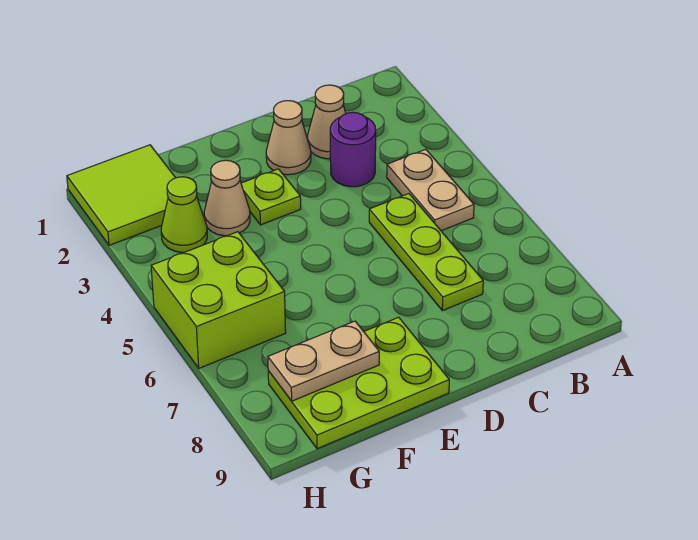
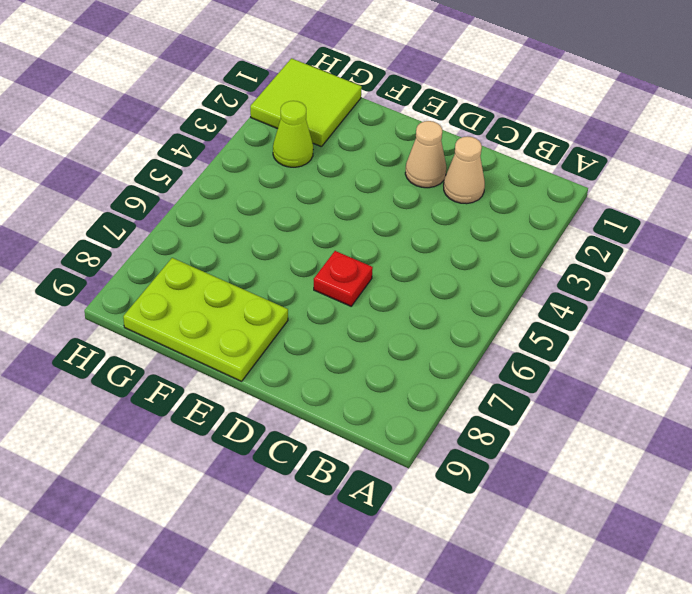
red plate D6 level 1 -> none
none -> tan plate B4:B5 level 1
none -> purple round brick C3 level 1
none -> lime plate C5:C7 level 1

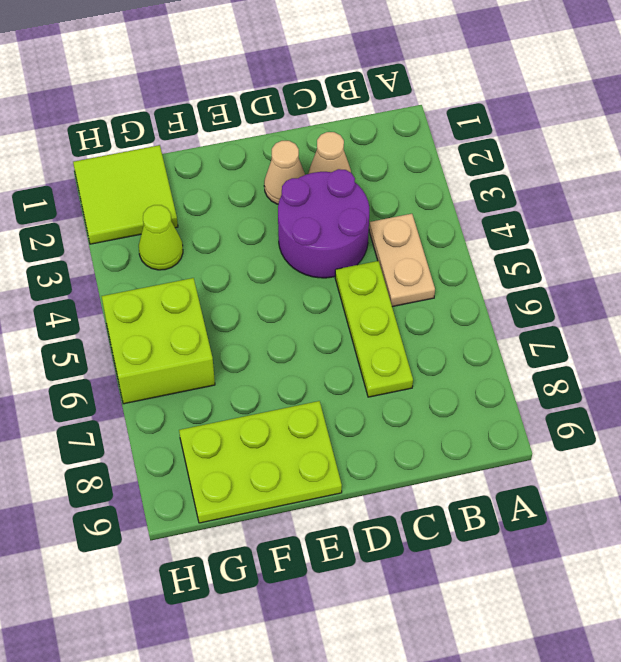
purple round brick C3:D4 level 1 -> purple round brick C3 level 1
none -> lime plate E3 level 1
none -> tan cone F3 level 1
none -> tan plate F8:G8 level 2

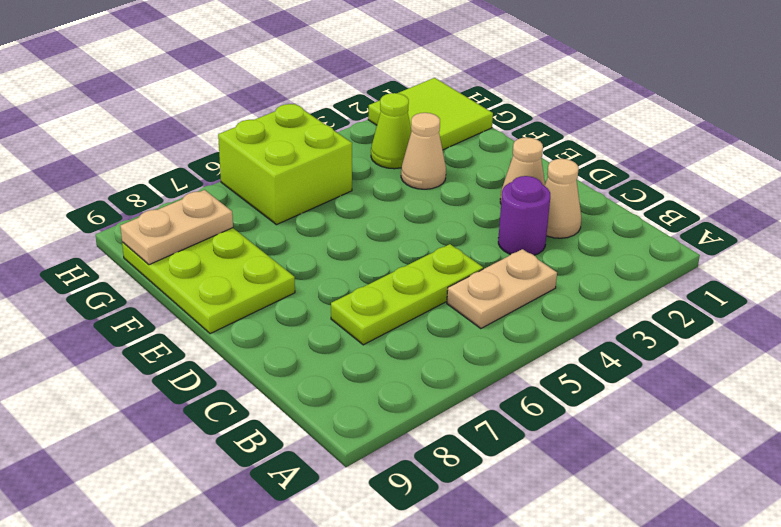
tan plate G8:G9 level 2 -> tan plate F8:G8 level 2
none -> lime plate E3 level 1

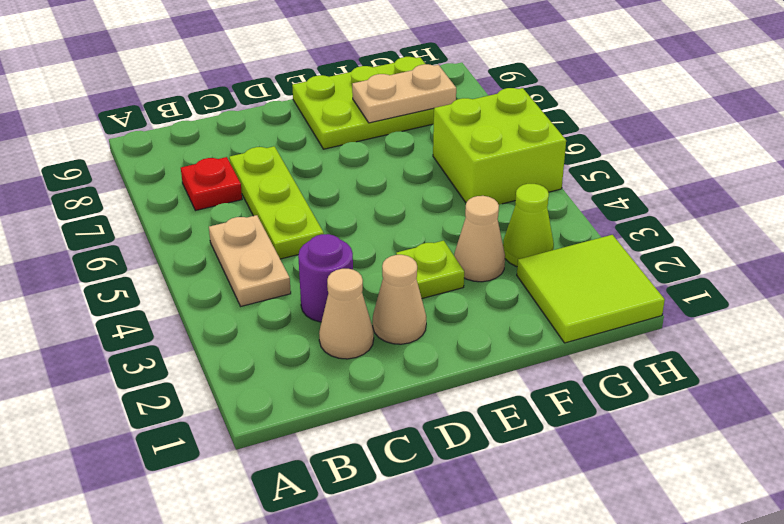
red plate B7 level 1 -> none

